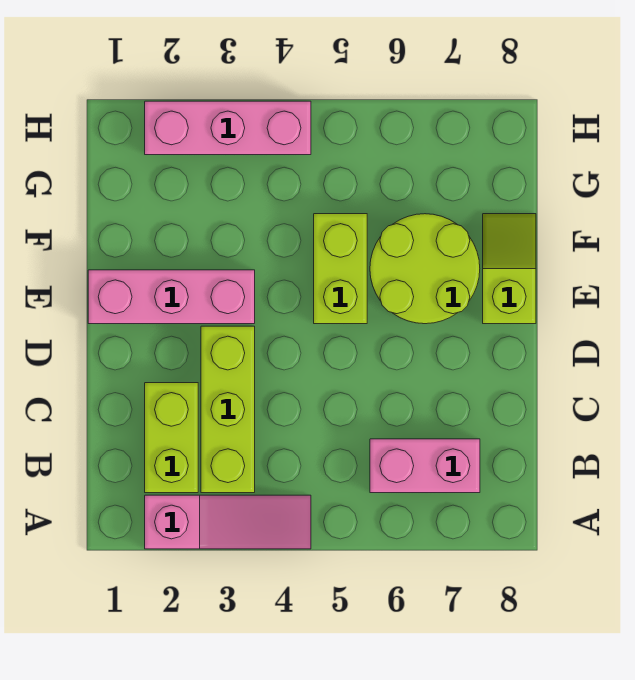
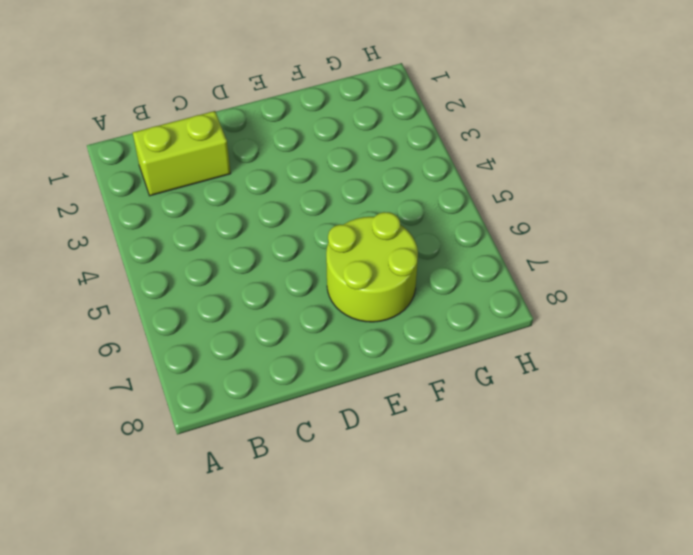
none -> pink slope A2:A4 level 1 top 2
none -> lime brick B3:D3 level 1

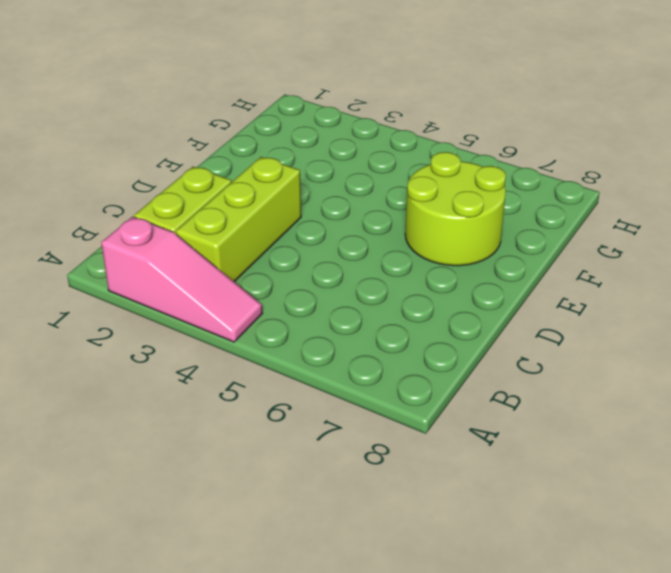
none -> pink brick B6:B7 level 1
none -> pink brick E1:E3 level 1

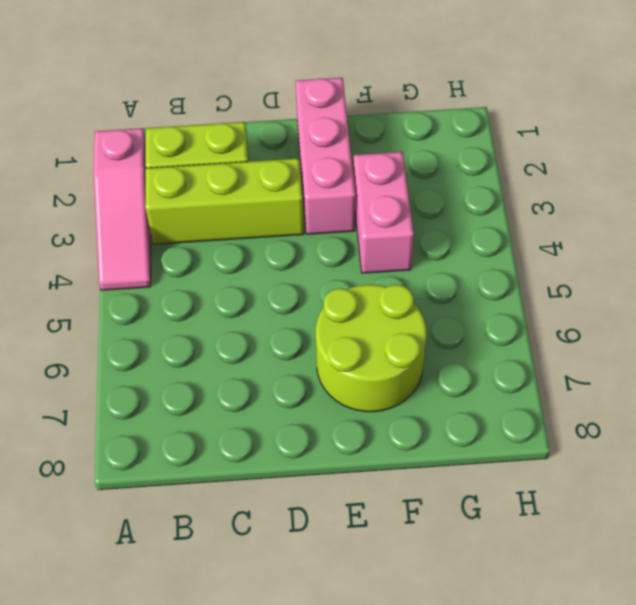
pink brick F3:F4 level 1 -> pink brick B6:B7 level 1
none -> lime brick E5:F5 level 1
none -> lime slope E8:F8 level 1 top E

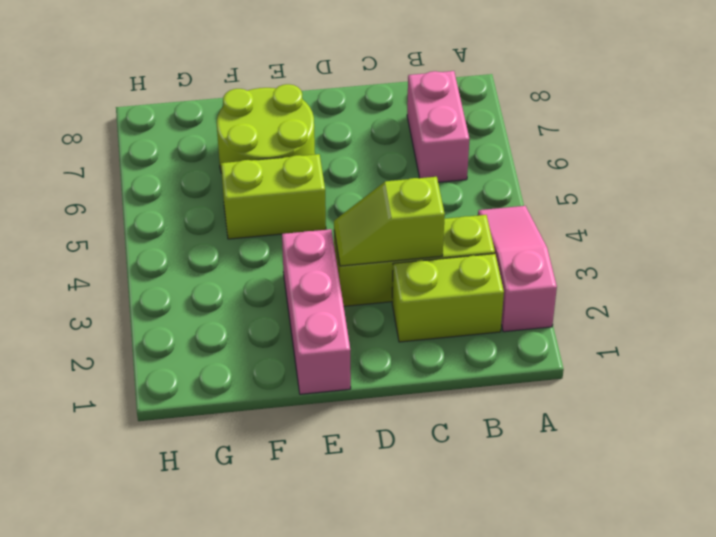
lime slope C3:D3 level 2 top C -> lime slope E8:F8 level 1 top E
none -> pink brick H2:H4 level 1

